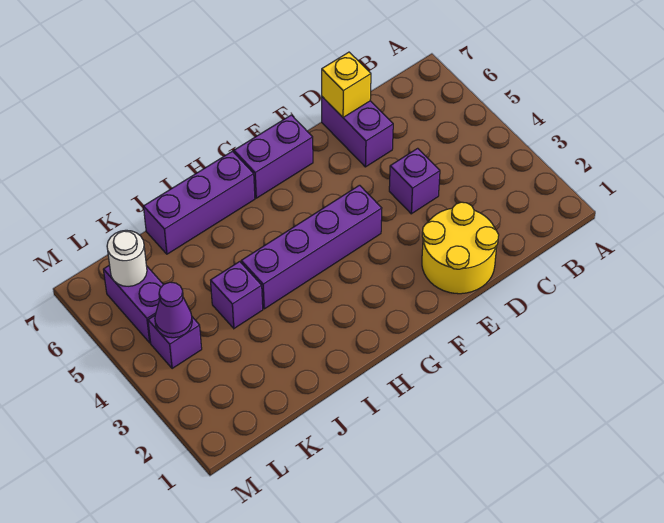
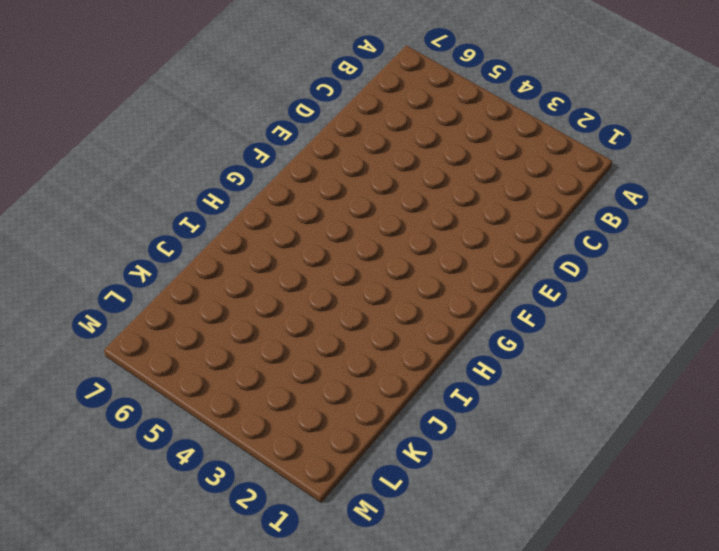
none -> yellow round brick D1:E2 level 1
none -> purple brick D4 level 1
none -> purple brick D6:D7 level 1

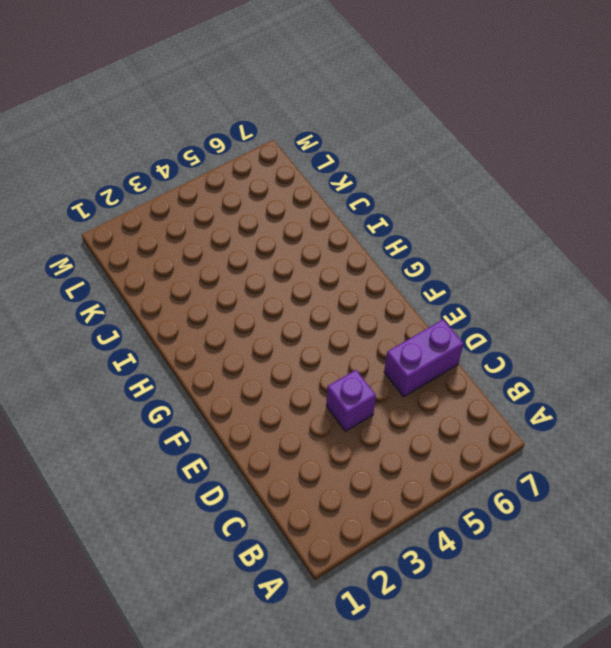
none -> yellow round brick D1:E2 level 1
none -> purple brick F4:I4 level 1
none -> purple brick F7:G7 level 1

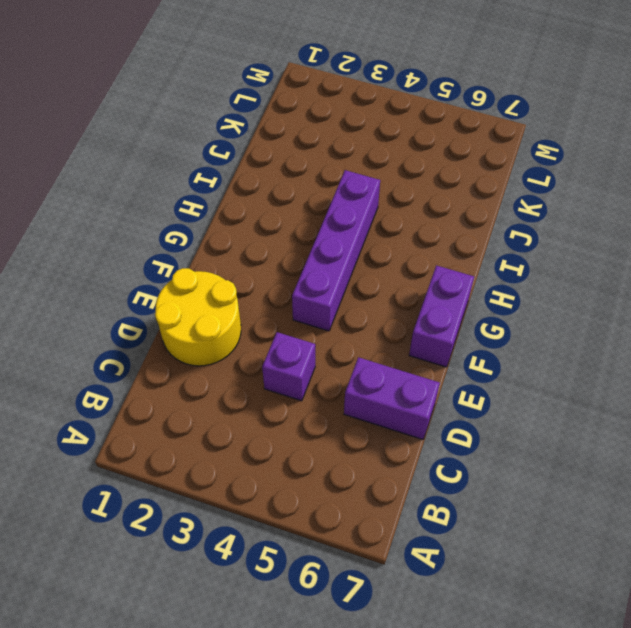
none -> purple brick H7:J7 level 1
none -> purple brick J4 level 1
none -> purple brick L4 level 1

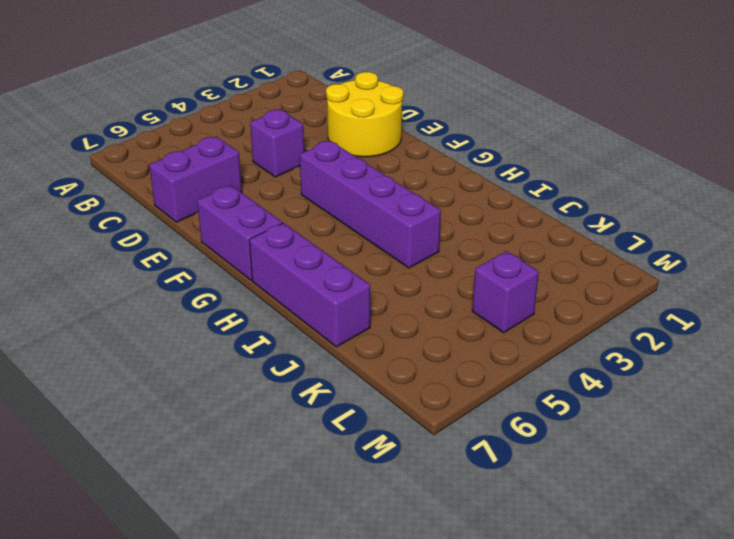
none -> purple brick J4 level 1
none -> purple brick L5:L6 level 1
none -> yellow brick D7 level 2

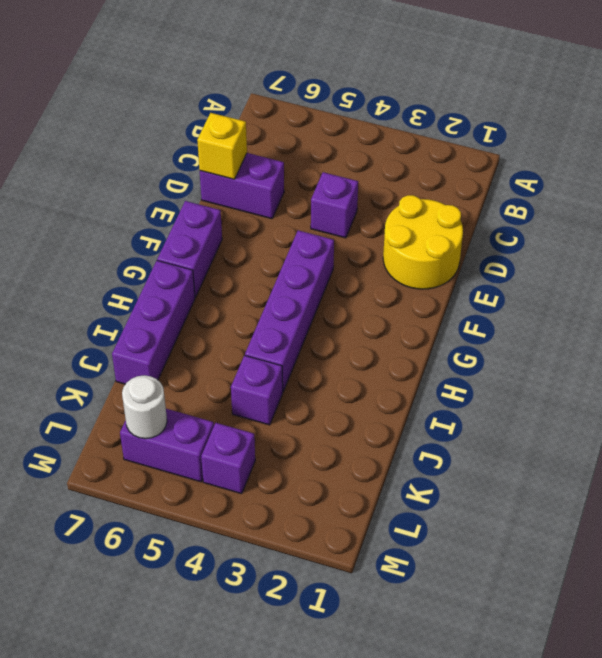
none -> purple cone L4 level 2

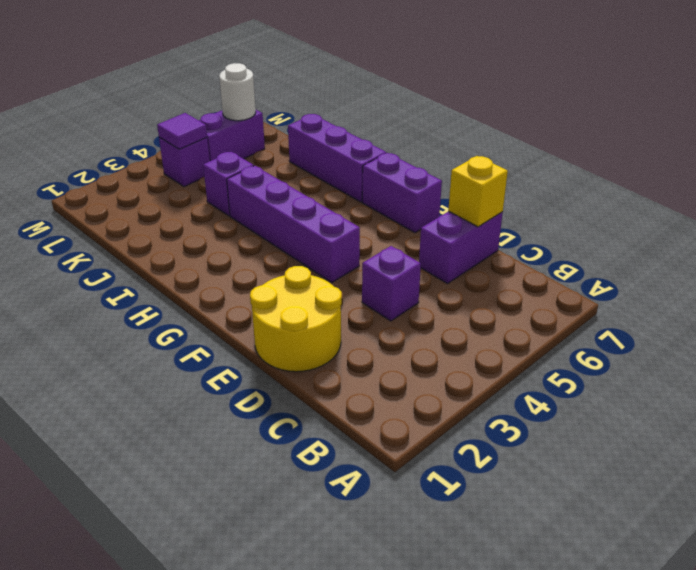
purple tile L4 level 2 -> purple cone L4 level 2

